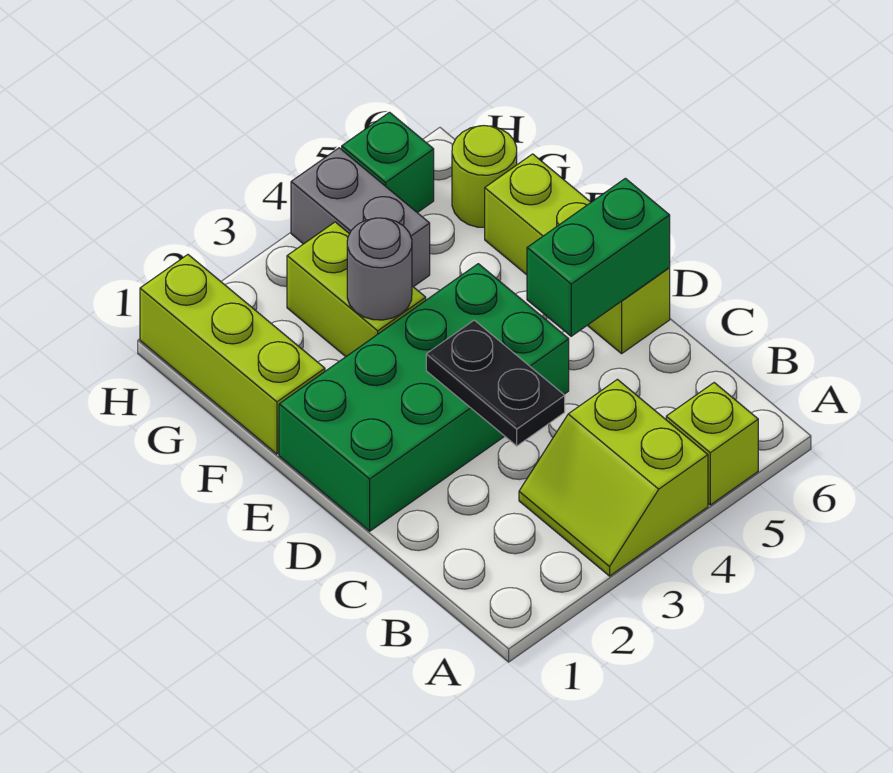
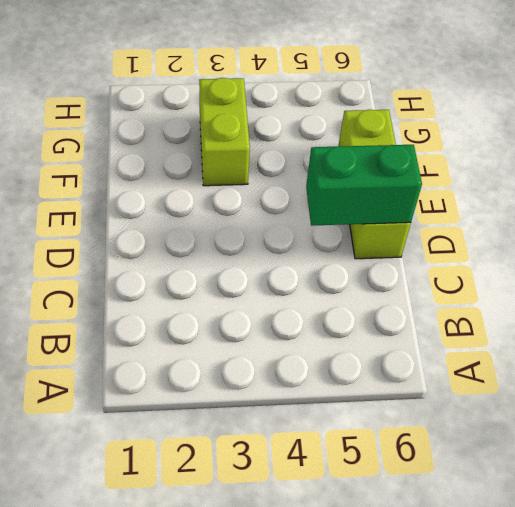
none -> lime slope A3:B4 level 1 top 4
none -> lime brick A5 level 1
none -> green brick D1:E4 level 1

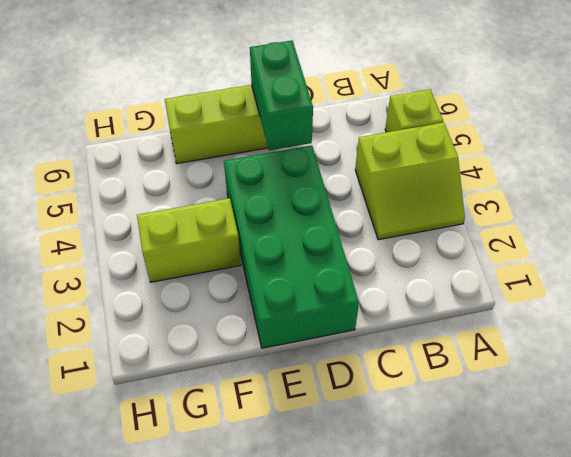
none -> lime brick F1:H1 level 1
none -> grey brick G4:H4 level 1
none -> lime round brick G6 level 1

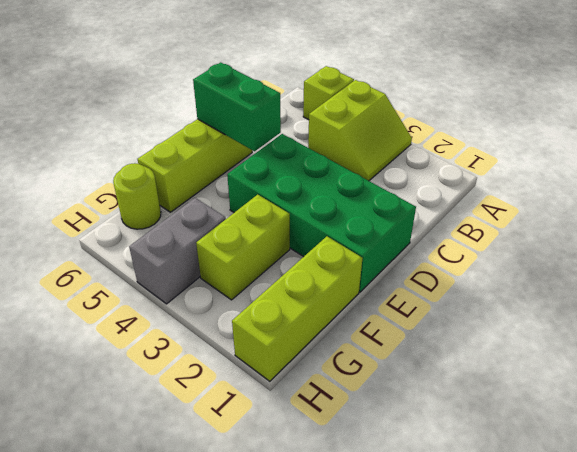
none -> green brick H5 level 1
none -> black plate C3:D3 level 2
none -> grey round brick F3 level 2

